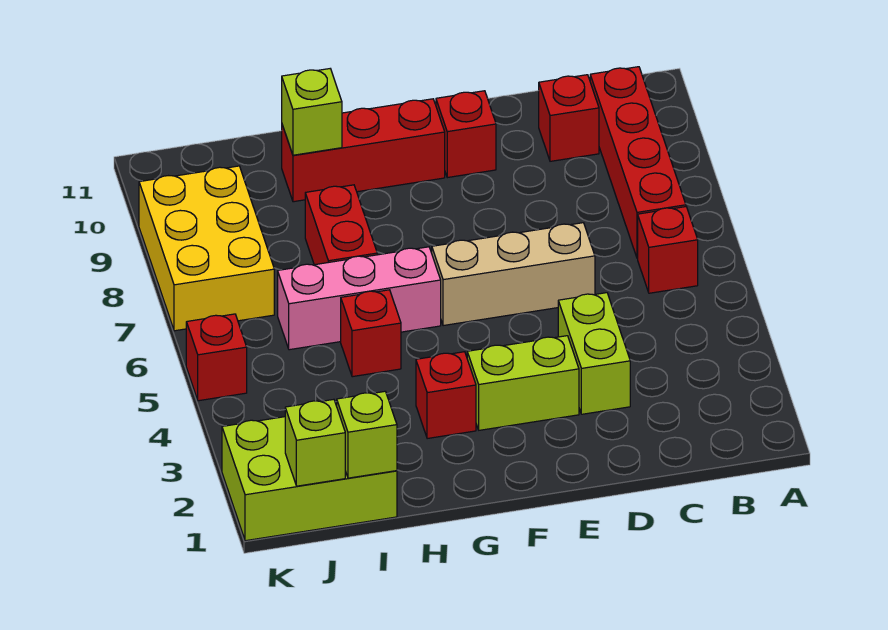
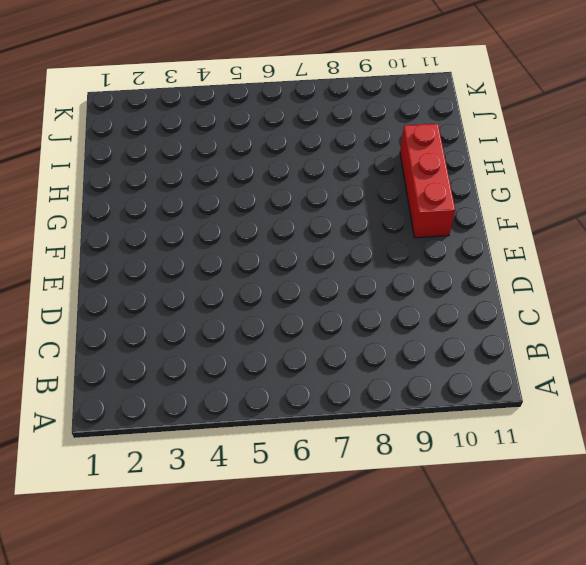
none -> red brick B6 level 1
none -> red brick B7:B10 level 1
none -> red brick C10 level 1

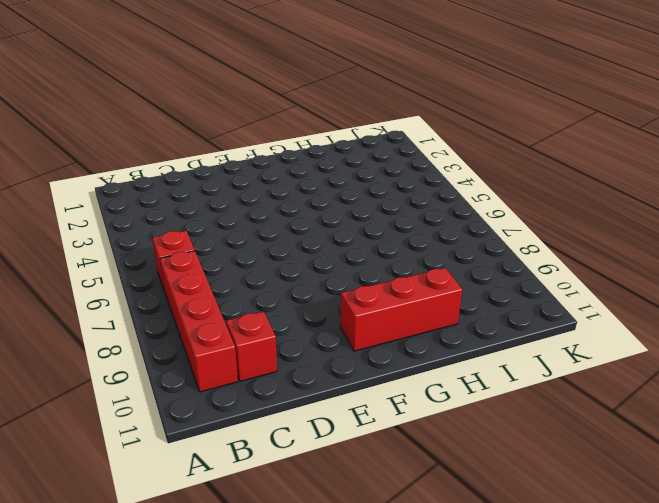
none -> lime brick D3:D4 level 1
none -> tan brick D6:F6 level 1
none -> lime brick E3:F3 level 1

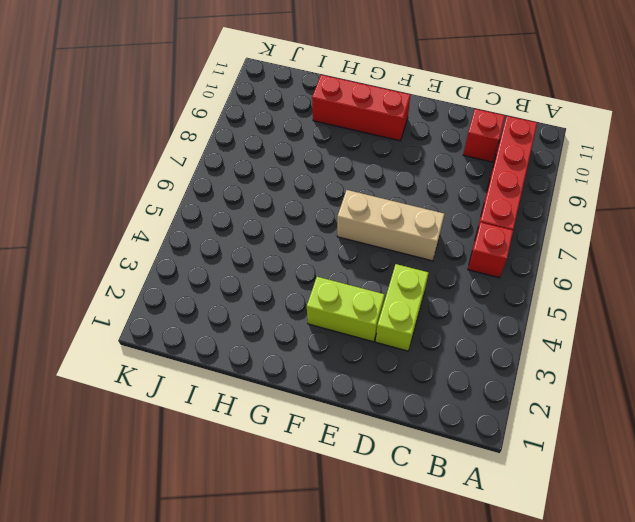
none -> red brick E10 level 1
none -> red brick G3 level 1
none -> pink brick G6:I6 level 1

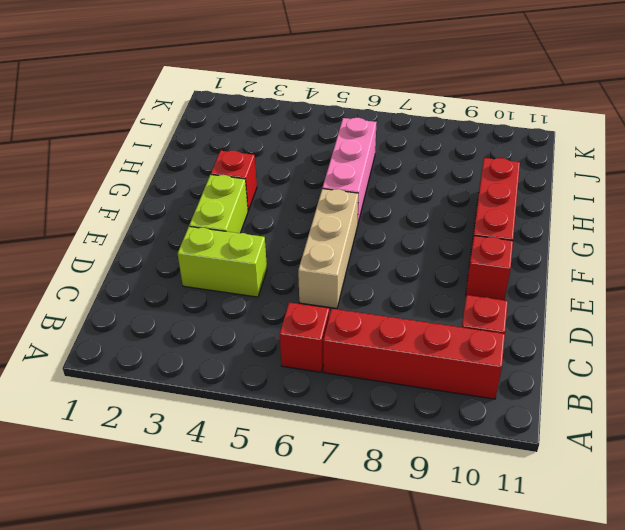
none -> red brick H5 level 1
none -> red brick H7:H8 level 1
none -> lime brick I1:K2 level 1

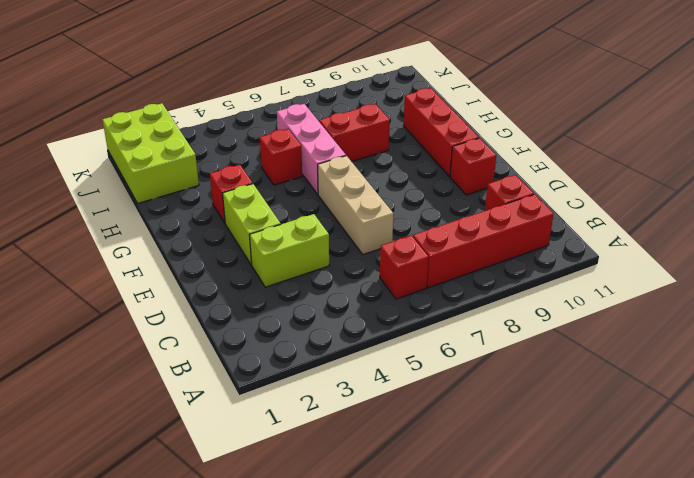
none -> yellow brick J7:K9 level 1
none -> red brick K5 level 1
none -> lime brick H10 level 2

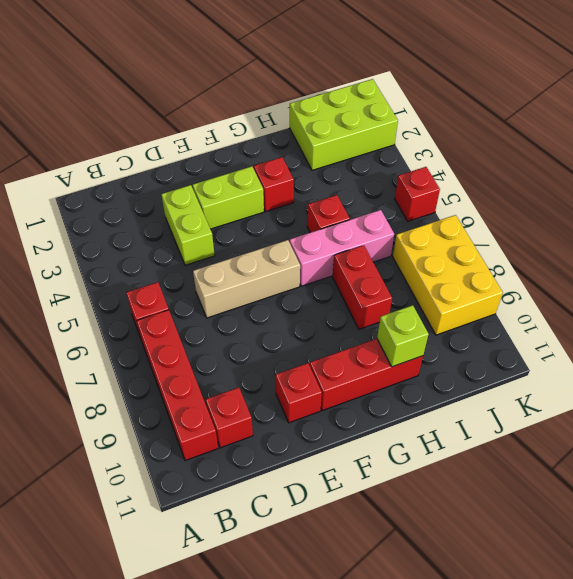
none -> lime brick I1 level 2
none -> lime brick J1 level 2

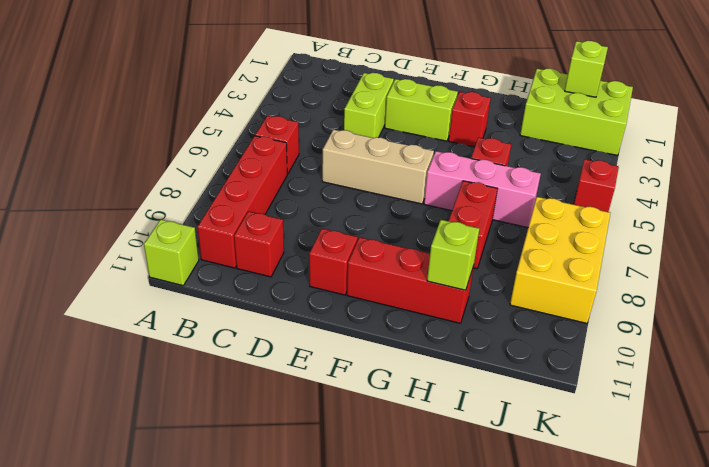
lime brick A11 level 1 -> lime brick I1 level 2

